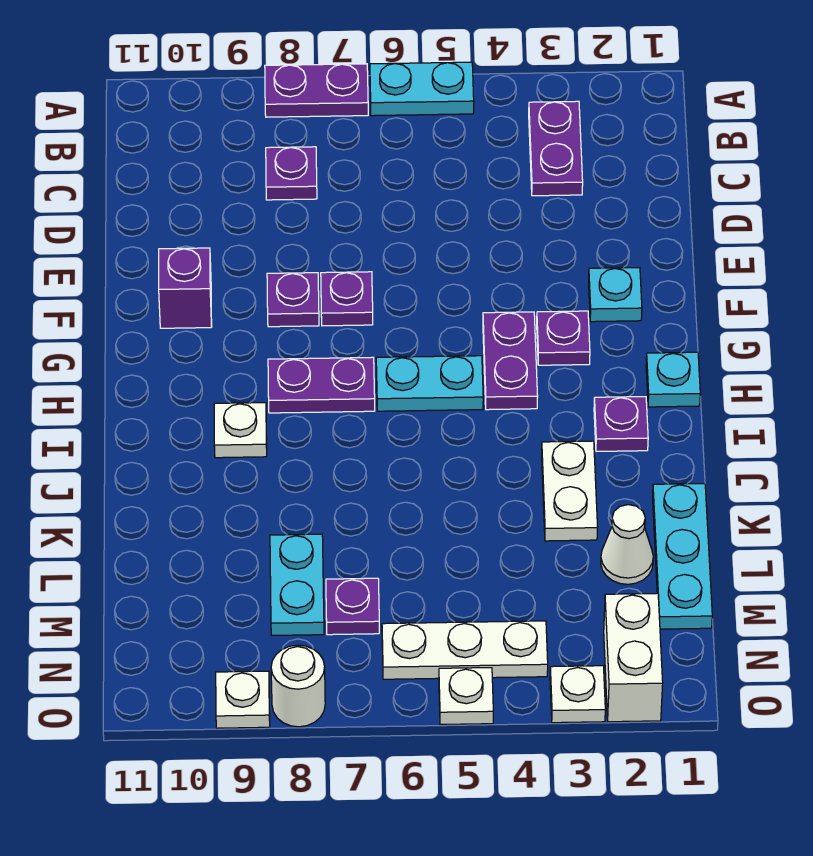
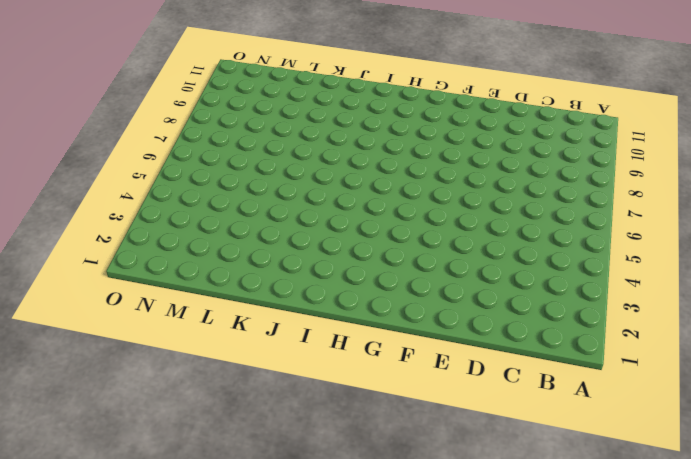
none -> cyan plate A5:A6 level 1
none -> purple plate A7:A8 level 1
none -> purple plate B3:C3 level 1

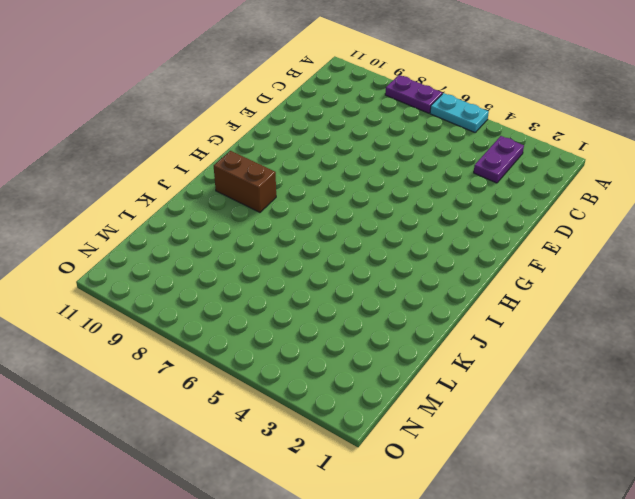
brown brick I9:I10 level 1 -> white plate I9 level 1
none -> purple plate C8 level 1
none -> cyan plate F2 level 1
none -> purple plate F7 level 1

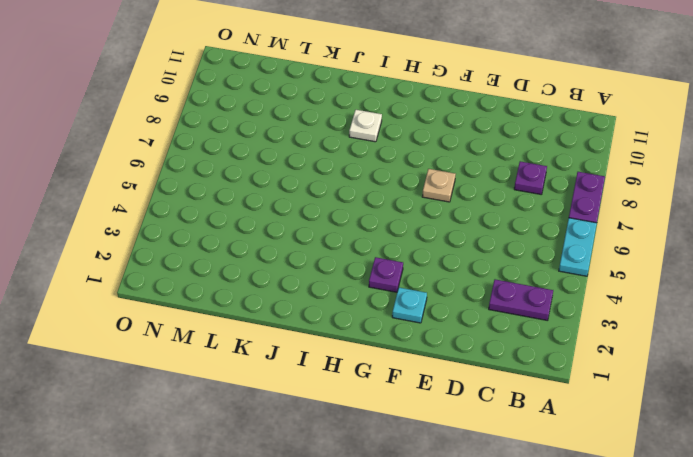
tan plate F7 level 1 -> purple plate F7 level 1
none -> purple plate F8 level 1
none -> purple brick F10 level 1
none -> purple plate G4:H4 level 1

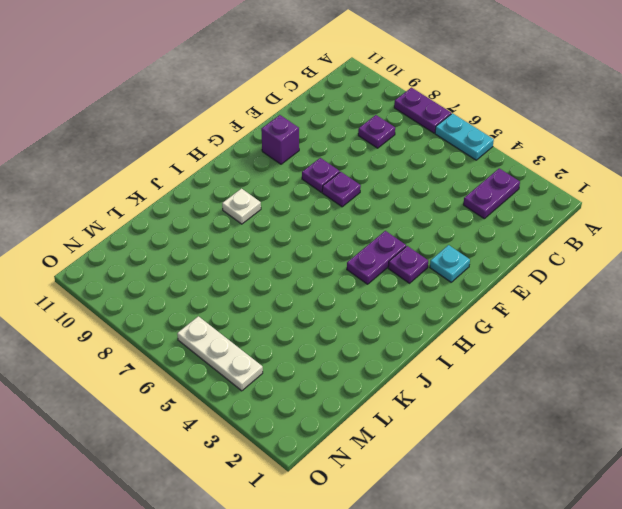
none -> cyan plate H1 level 1
none -> cyan plate H5:H6 level 1
none -> purple plate H7:H8 level 1

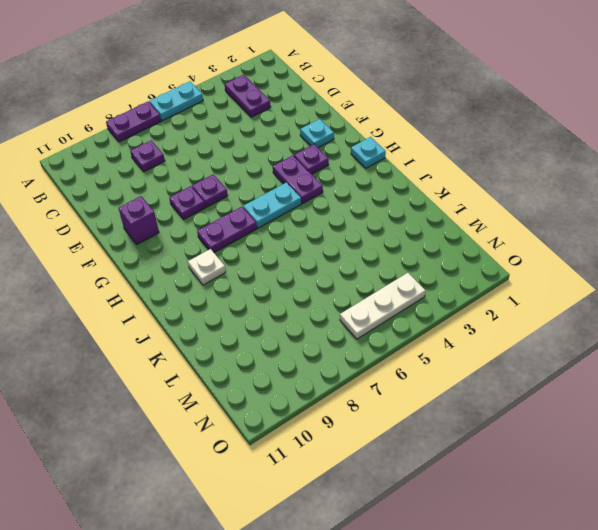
none -> purple plate I2 level 1
none -> white plate J3:K3 level 1
none -> cyan plate K1:M1 level 1

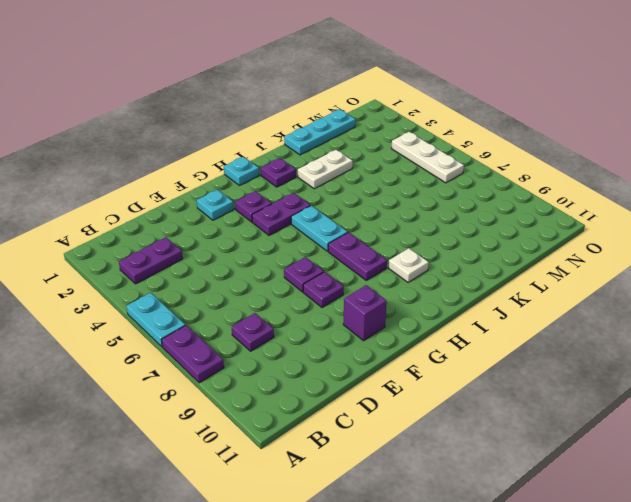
none -> white cone L2 level 1
none -> cyan plate L8:M8 level 1
none -> purple plate M7 level 1

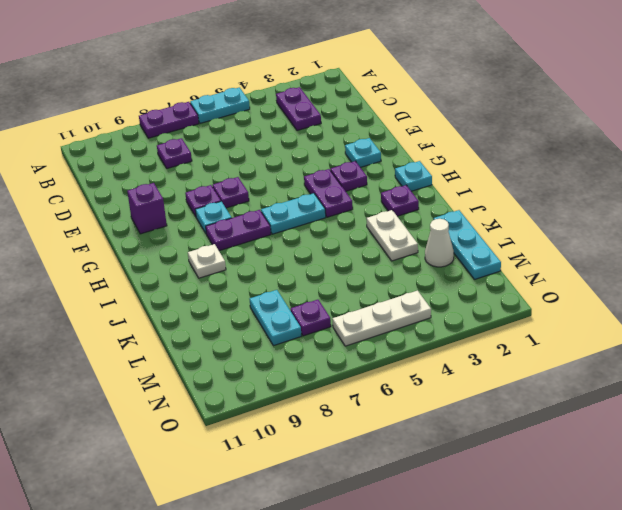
cyan plate G8 level 1 -> none
none -> white brick N2:O2 level 1
none -> white plate O3 level 1
none -> white plate O5 level 1

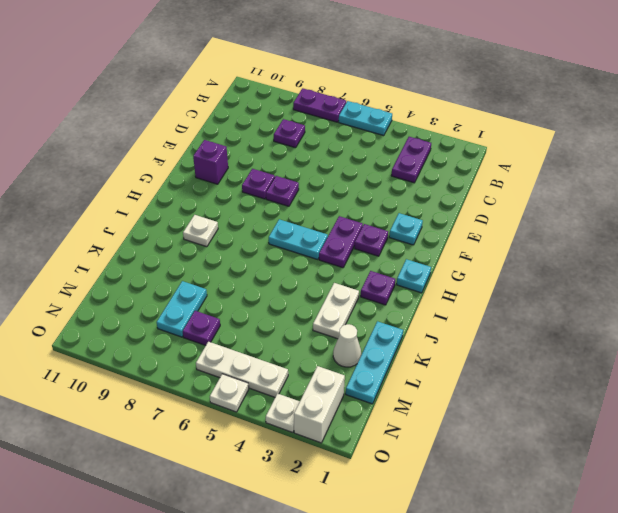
none -> purple plate H7:H8 level 1
none -> white round brick O8 level 1
none -> white plate O9 level 1

